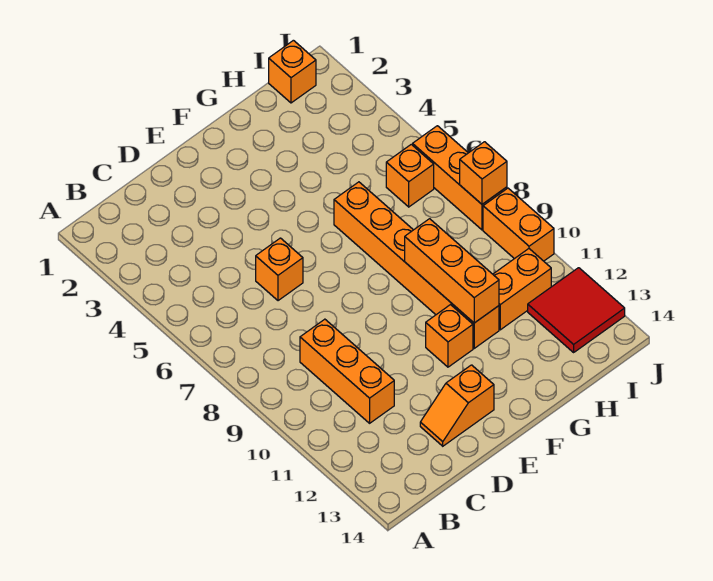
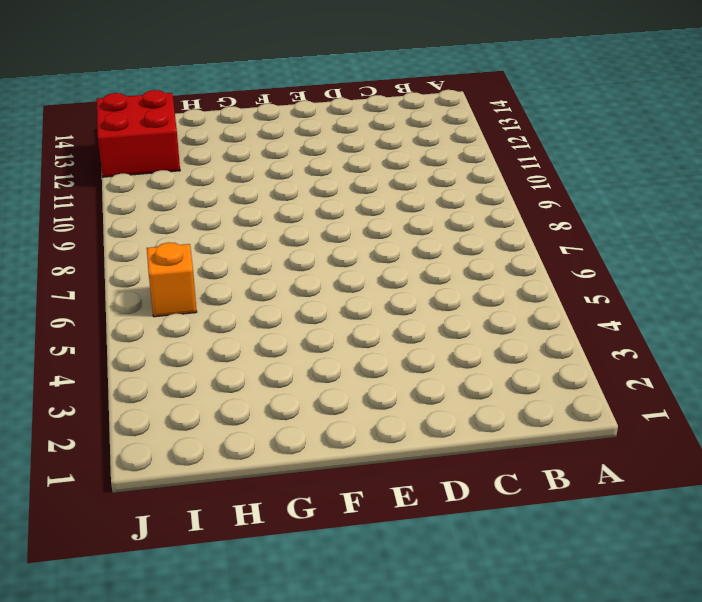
red brick I12:J13 level 1 -> red tile I12:J13 level 1
none -> orange brick C9:C11 level 1
none -> orange brick D6 level 1
none -> orange slope D13:E13 level 1 top E

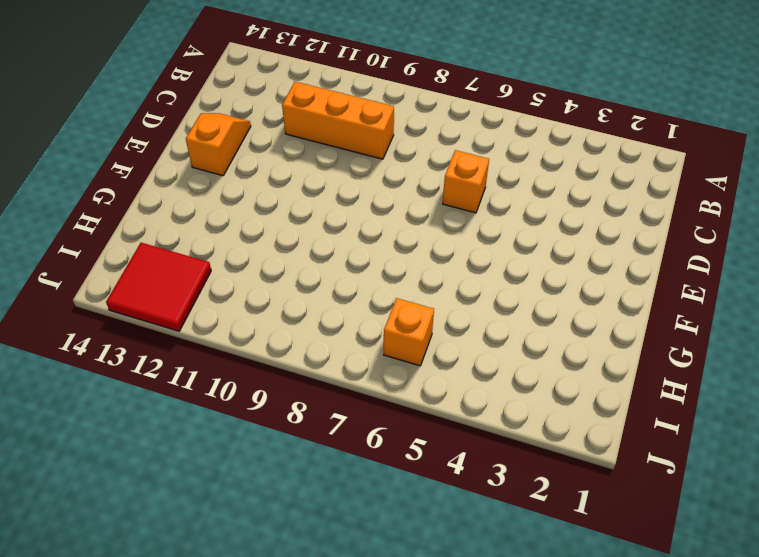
none -> orange brick F11 level 1
none -> orange brick G6:G11 level 1
none -> orange brick H11:I11 level 1

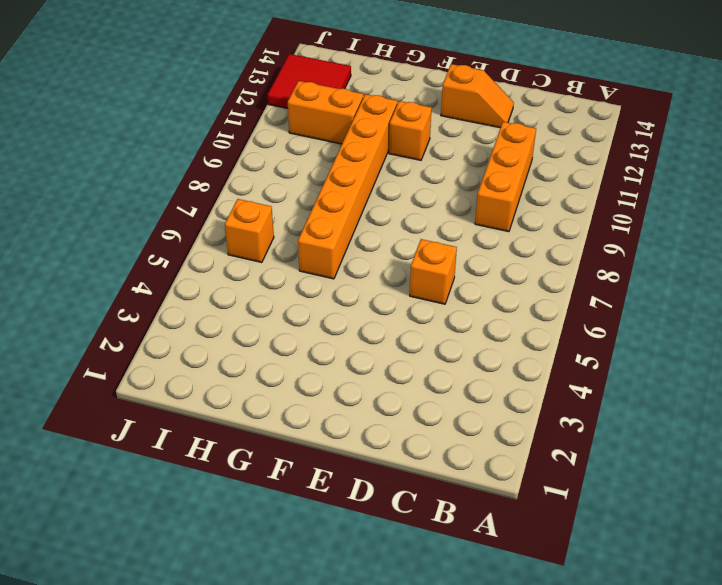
none -> orange brick I1 level 1
none -> orange brick J6:J8 level 1
none -> orange brick J9:J10 level 1

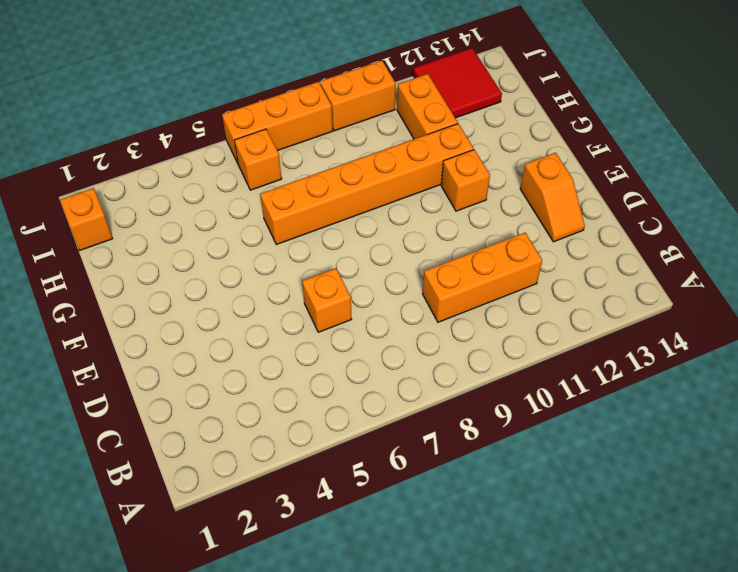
none -> orange brick G9:G11 level 2
none -> orange brick J8 level 2

